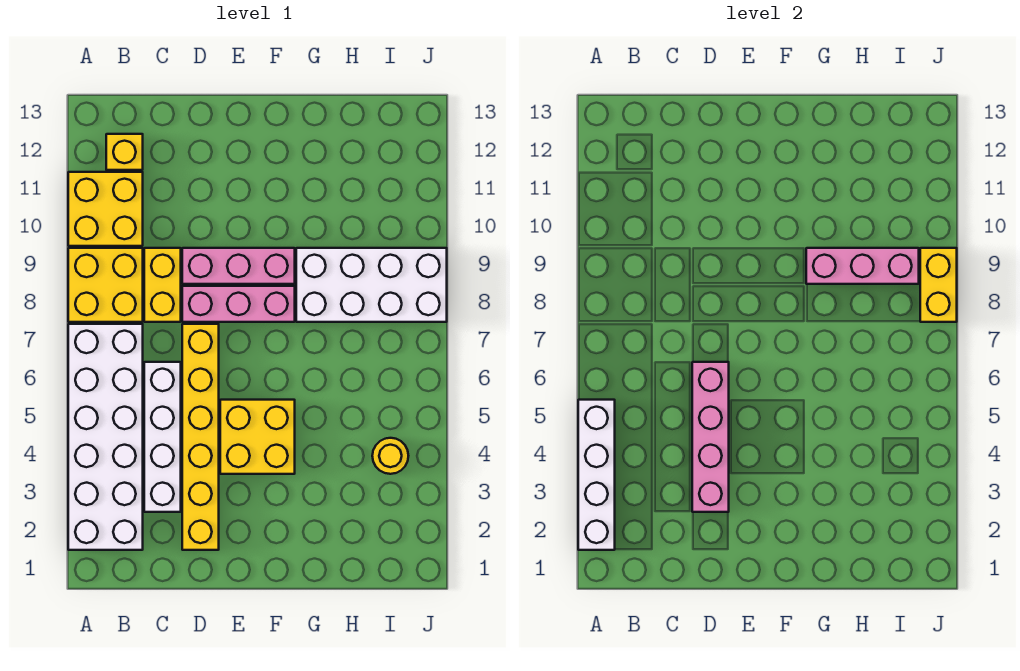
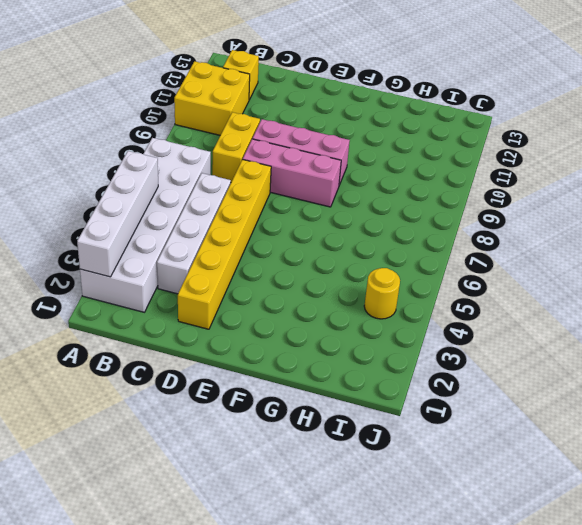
none -> yellow brick A8:B9 level 1
none -> yellow brick E4:F5 level 1
none -> white brick G8:J9 level 1

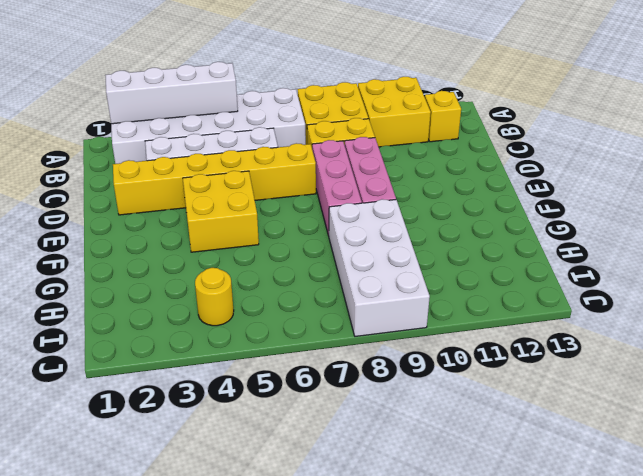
none -> pink brick D3:D6 level 2
none -> pink brick G9:I9 level 2
none -> yellow brick J8:J9 level 2

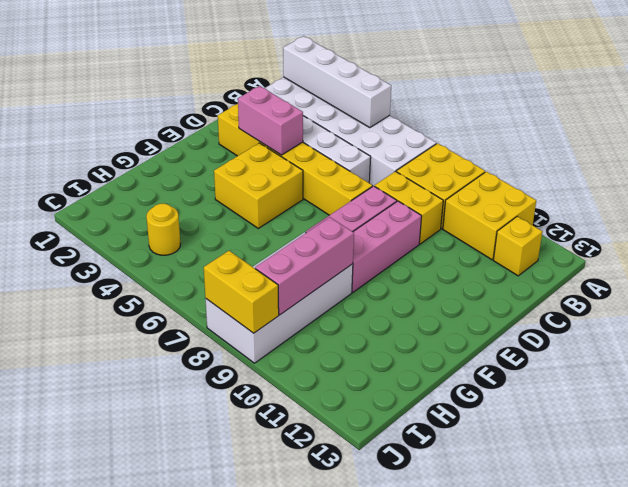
pink brick D3:D4 level 2 -> pink brick D3:D6 level 2

